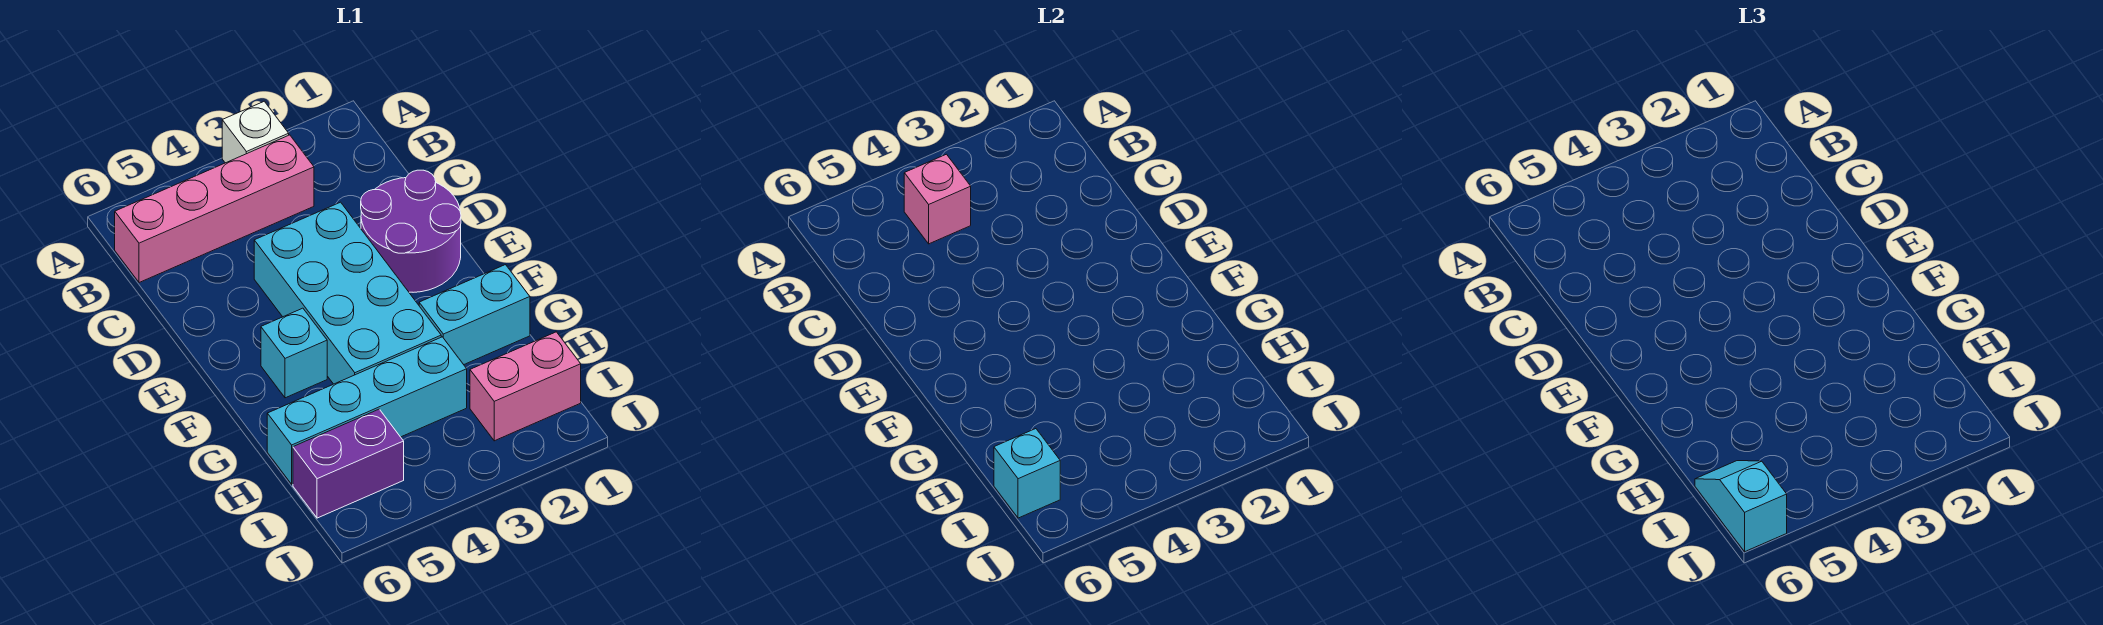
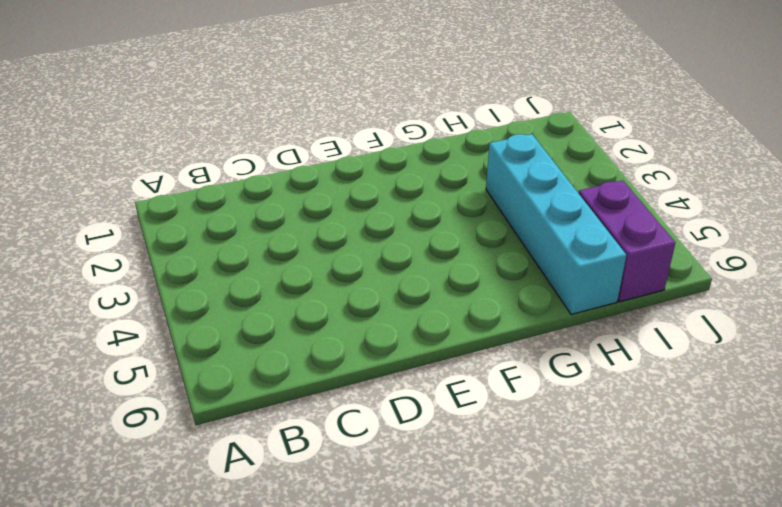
none -> white brick A3 level 1
none -> pink brick B3:B6 level 1
none -> purple round brick D1:E2 level 1

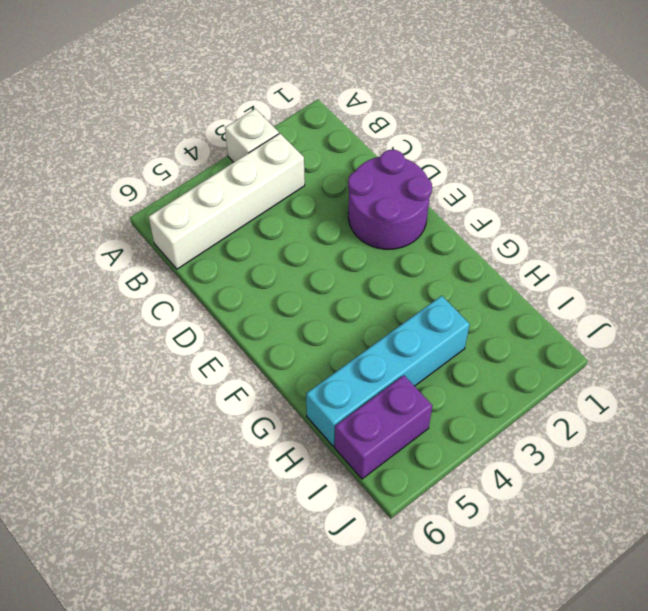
white brick B3:B6 level 1 -> pink brick B3:B6 level 1
none -> cyan brick D3:G4 level 1
none -> cyan brick F5 level 1
none -> cyan brick G1:G2 level 1

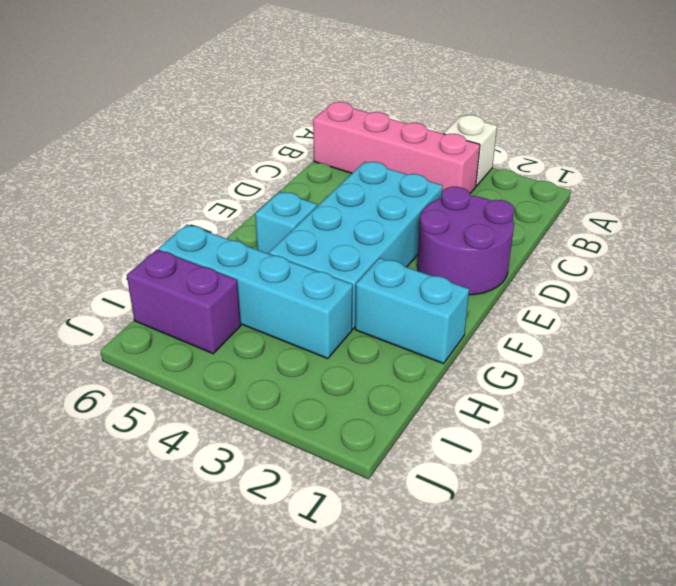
none -> pink brick I1:I2 level 1
none -> pink brick B4 level 2
none -> cyan brick I6 level 2

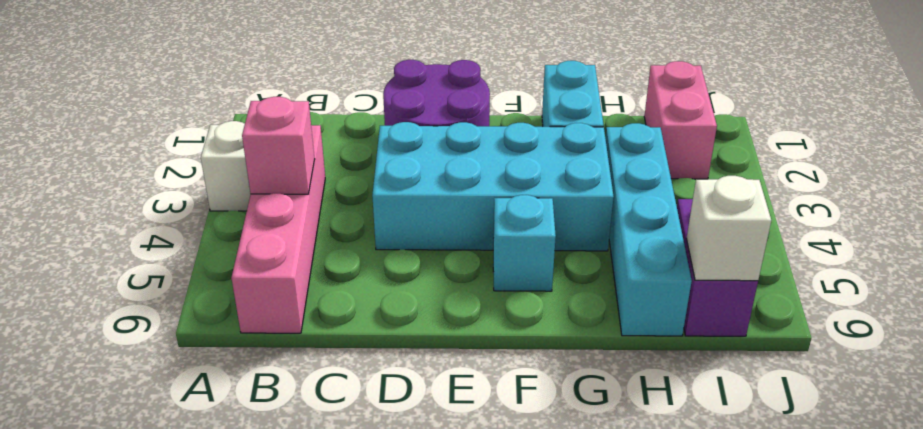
white brick I6 level 2 -> cyan brick I6 level 2
none -> cyan slope I6:J6 level 3 top J

